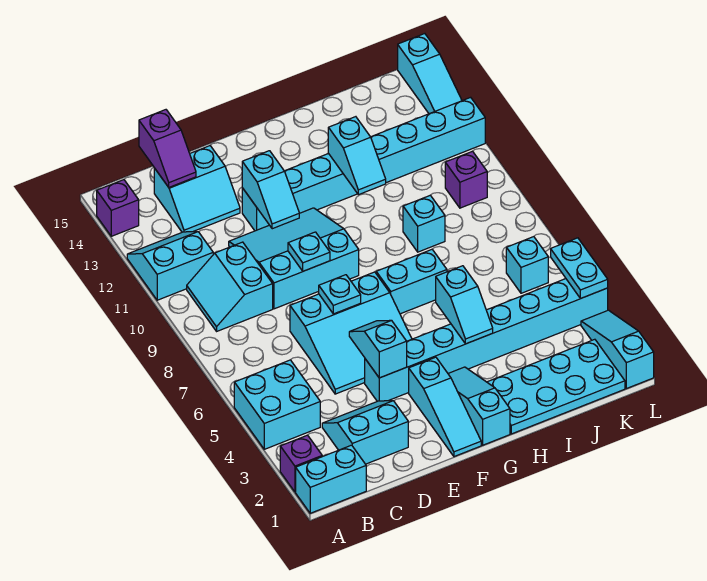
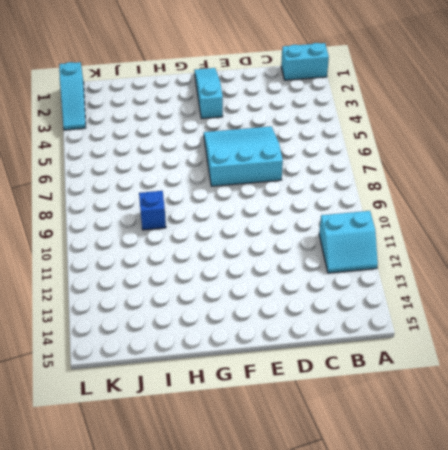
blue brick I9 level 1 -> cyan brick I9 level 1
none -> purple brick A2 level 1
none -> cyan brick A4:B5 level 1
none -> purple brick A14 level 1

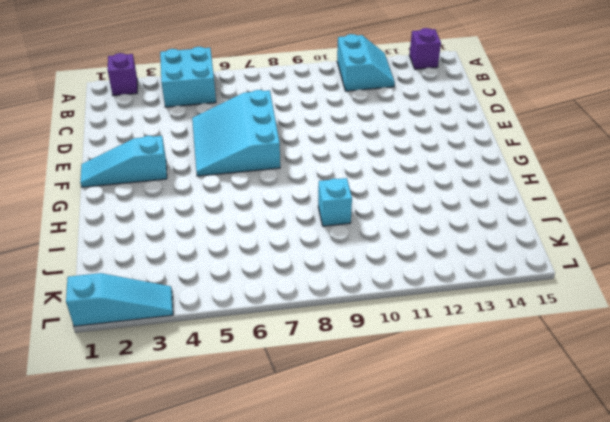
none -> cyan brick A1:B1 level 1
none -> cyan slope B9:C10 level 1 top C
none -> cyan slope C2:D3 level 1 top 2

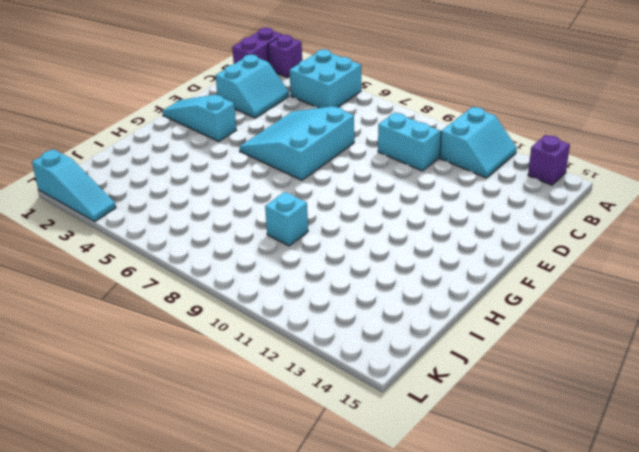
purple brick A1:B1 level 1 -> cyan brick A1:B1 level 1
none -> cyan slope C13:D14 level 1 top 14
none -> cyan slope D9:F11 level 1 top 9
none -> cyan brick E4:L4 level 1

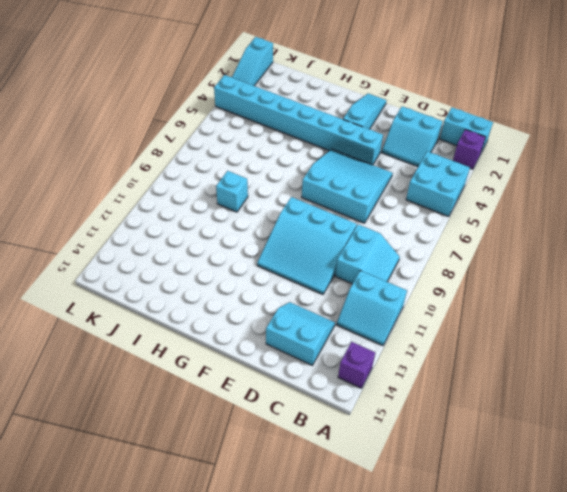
none -> cyan brick E12:L12 level 1
none -> cyan slope G1:G3 level 1 top 1
none -> cyan brick G7:H7 level 1

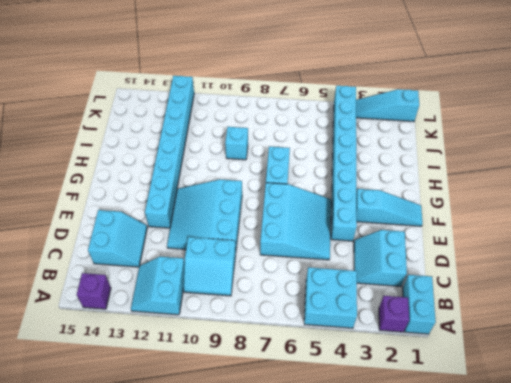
none -> cyan slope G1:G3 level 1 top 1
none -> cyan plate H1:K2 level 1
none -> cyan brick K6 level 1

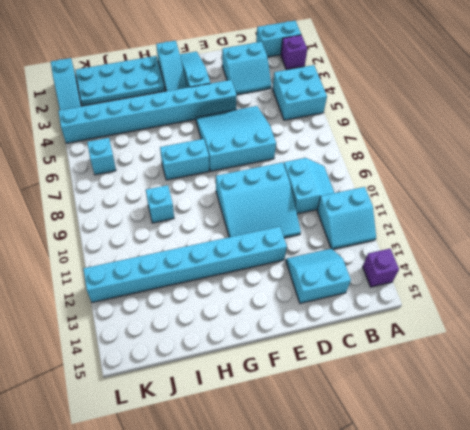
none -> purple brick K10 level 1
none -> cyan slope L13:L15 level 1 top 15
none -> purple slope C14:C15 level 2 top 15

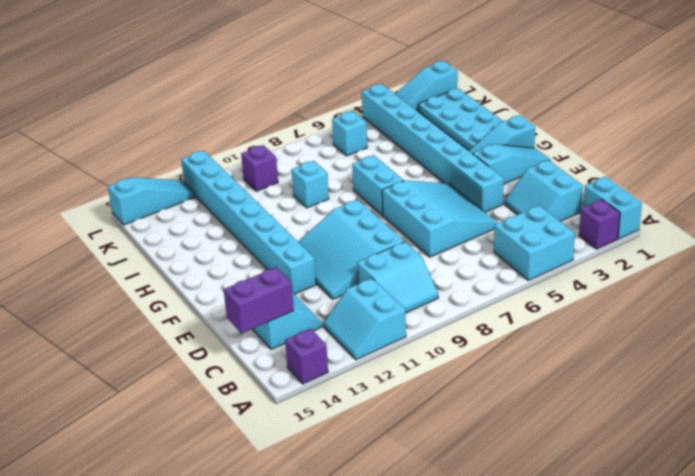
purple brick C14:C15 level 2 -> purple slope C14:C15 level 2 top 15
none -> cyan slope E4:E5 level 2 top 4
none -> cyan plate E7 level 2
none -> cyan plate E9 level 2

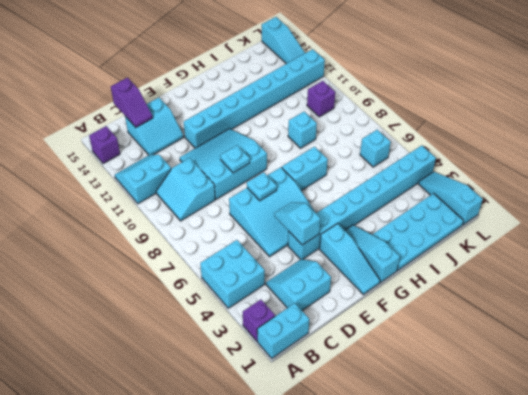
none -> cyan slope E11:E12 level 2 top 12
none -> cyan slope H4:H5 level 2 top 5
none -> cyan slope H11:H12 level 2 top 12

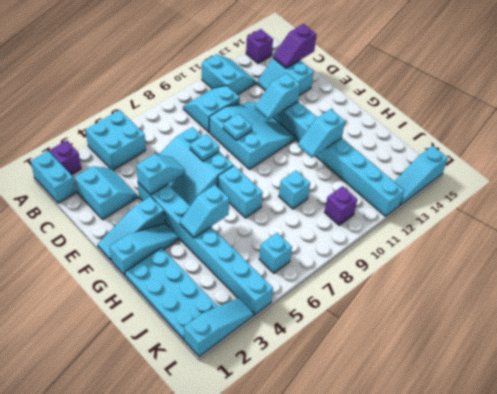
none -> cyan plate L4:L5 level 2

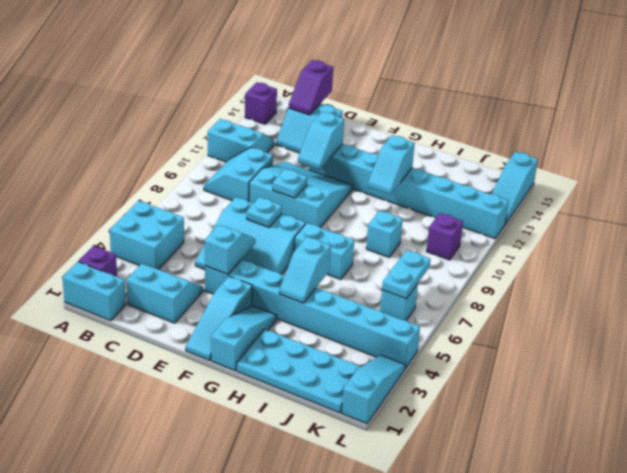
cyan plate K6:K7 level 2 -> cyan plate L4:L5 level 2

